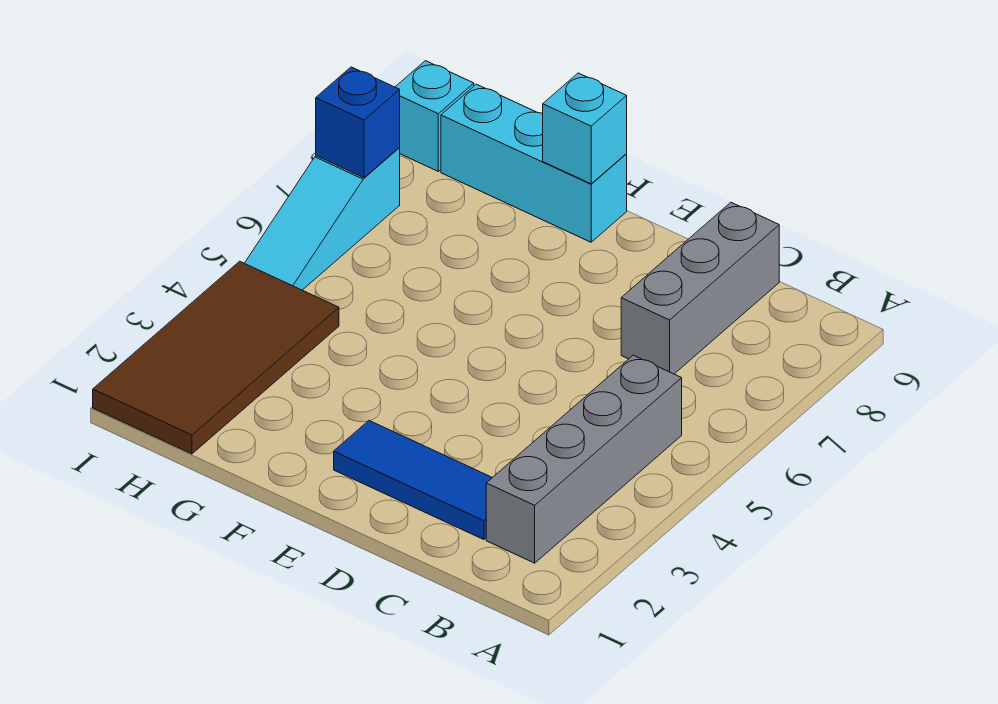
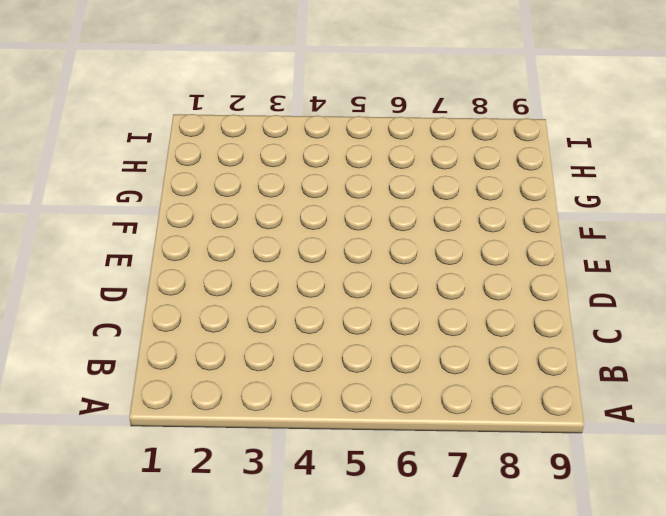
none -> grey brick B2:B5 level 1
none -> blue tile C2:E2 level 1

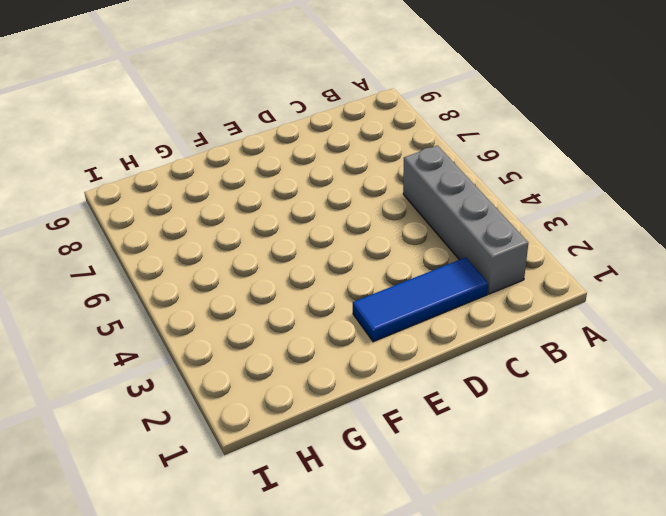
none -> grey brick C7:C9 level 1
none -> cyan brick F9:H9 level 1

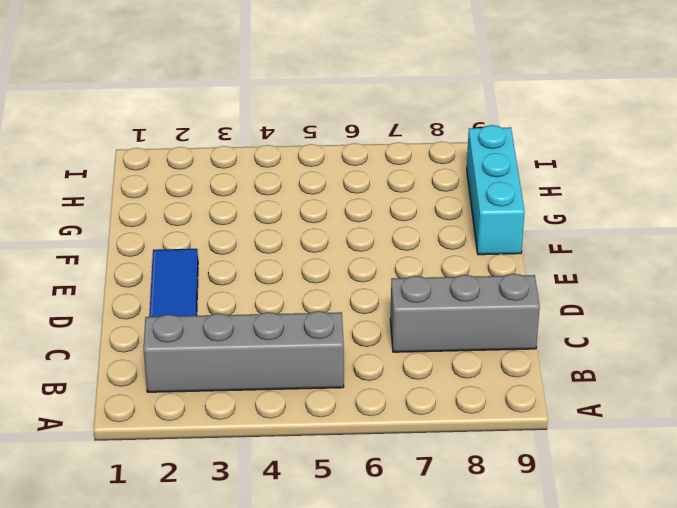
none -> brown tile H1:I4 level 1
none -> cyan slope I5:I7 level 1 top 7

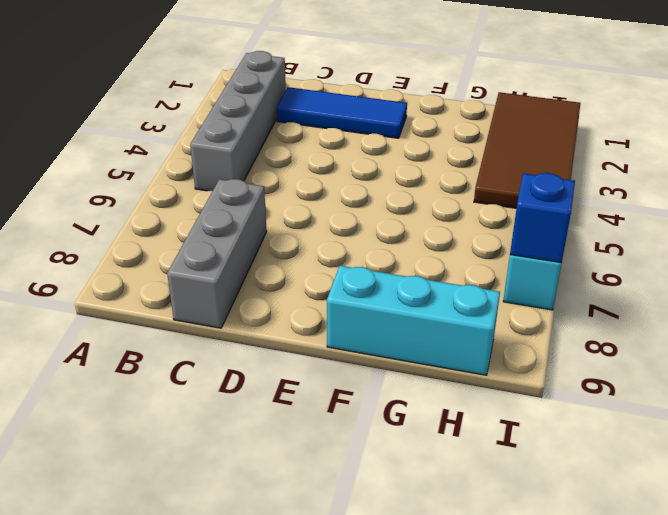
none -> cyan brick I9 level 1
none -> cyan brick F9 level 2

